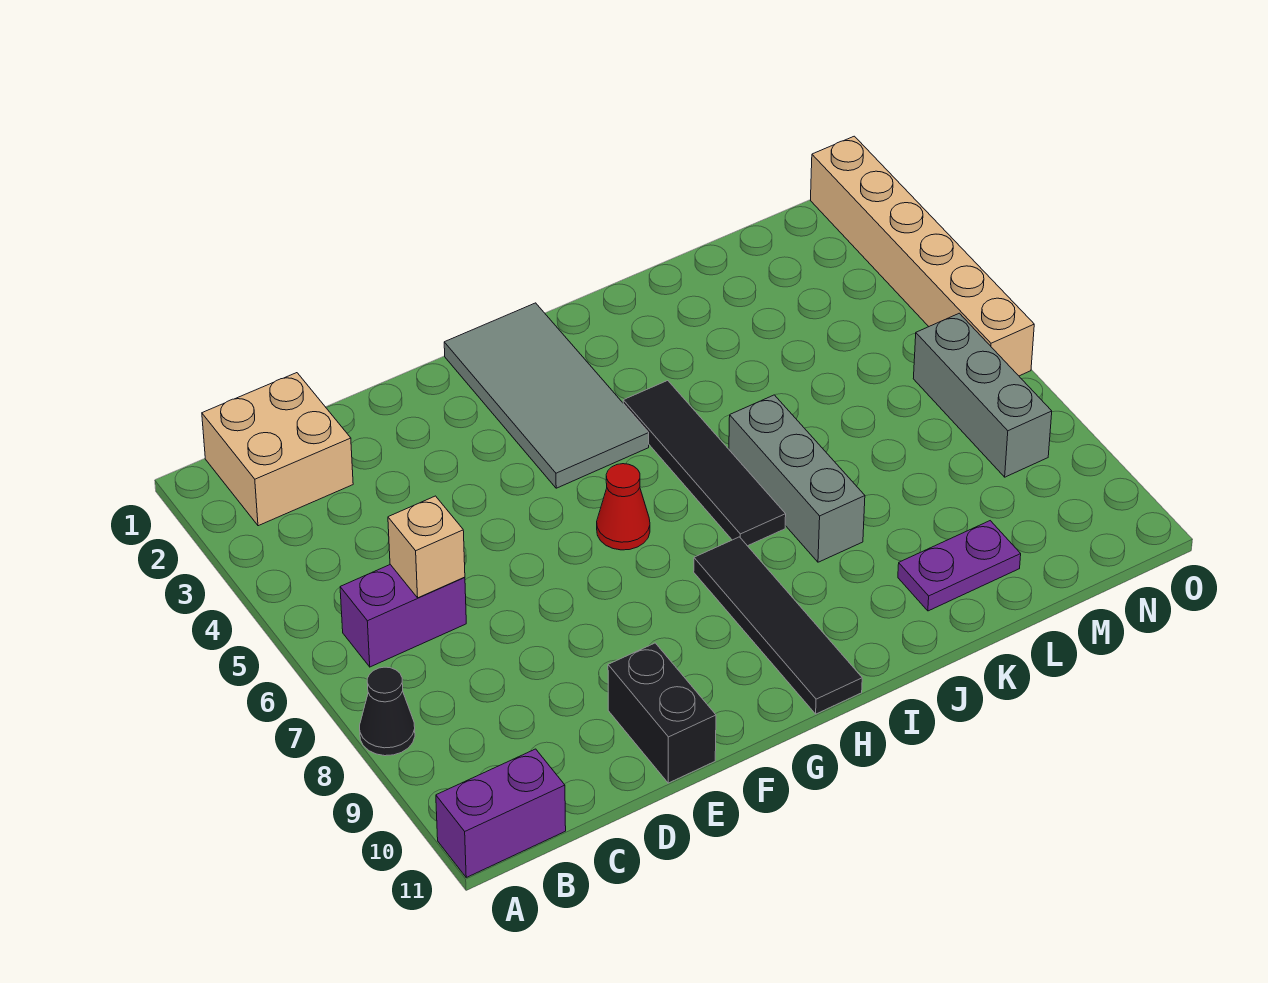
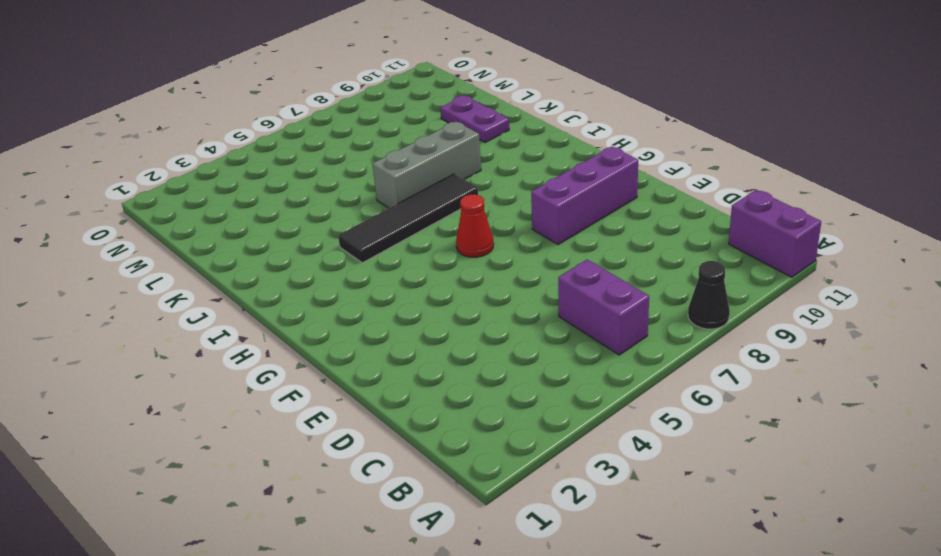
purple brick F8:F10 level 1 -> none
none -> tan brick B1:C2 level 1
none -> black brick E10:E11 level 1
none -> grey tile G1:H4 level 1

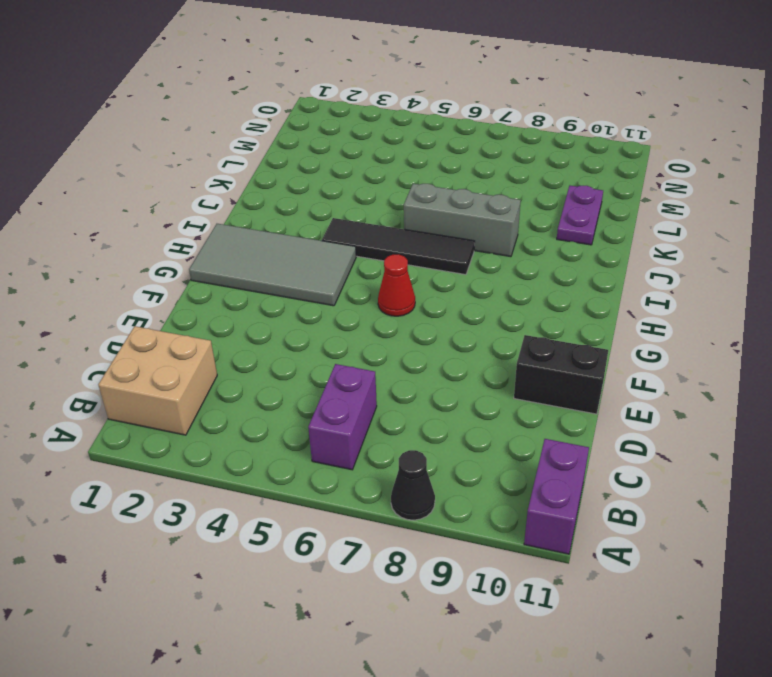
none -> black tile H8:H11 level 1
none -> grey brick N6:N8 level 1
none -> tan brick O1:O6 level 1

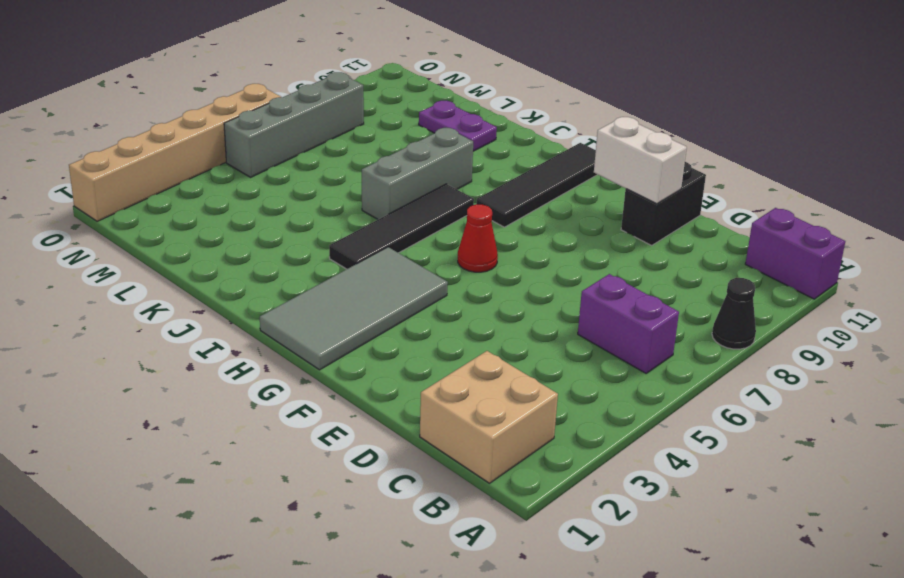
white brick E10:F10 level 2 -> none
grey brick N5:N8 level 1 -> grey brick N6:N8 level 1
none -> tan brick C6 level 2

